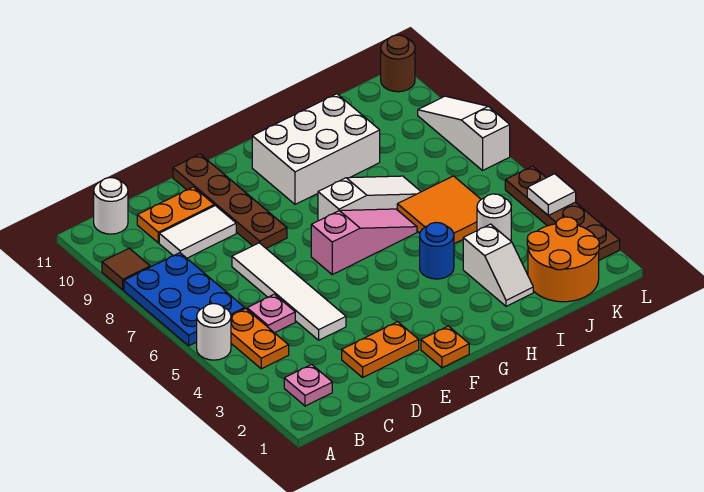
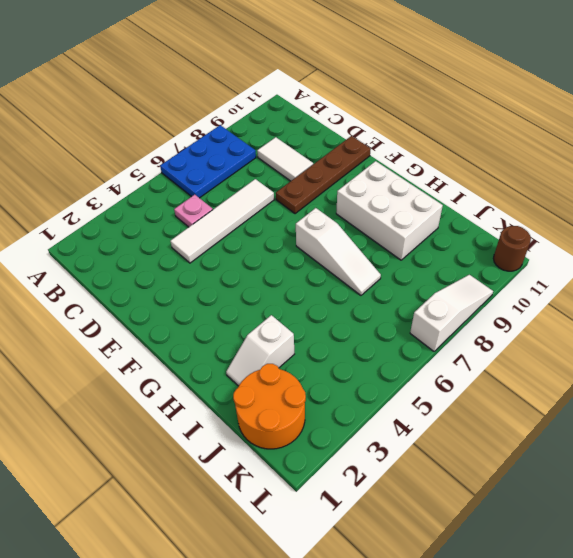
none -> white round brick A5 level 1
none -> brown tile A9 level 1
none -> pink plate B2 level 1

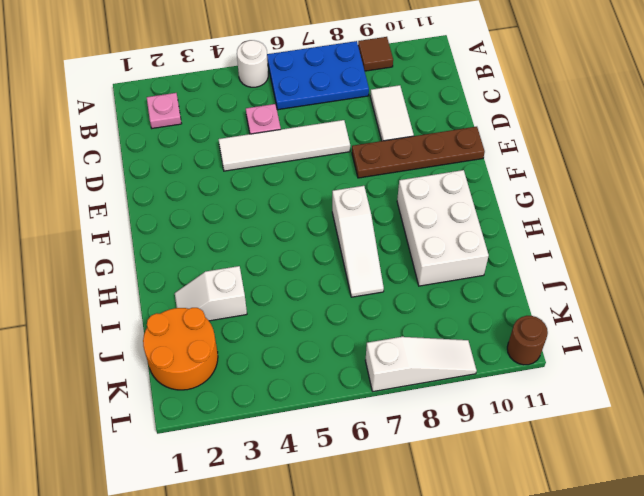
none -> orange plate B4:B5 level 1
none -> white round brick B11 level 1
none -> orange plate C10:D10 level 1

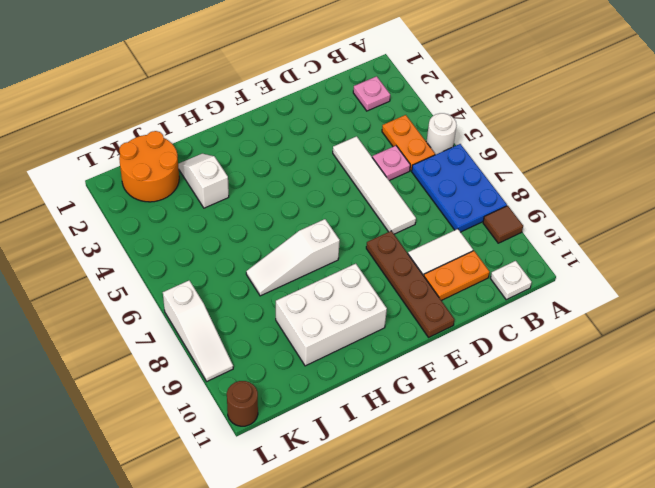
white plate B11 level 1 -> white round brick B11 level 1
none -> orange plate D2:E2 level 1
none -> orange plate F1 level 1
none -> pink slope F6:H6 level 1 top F

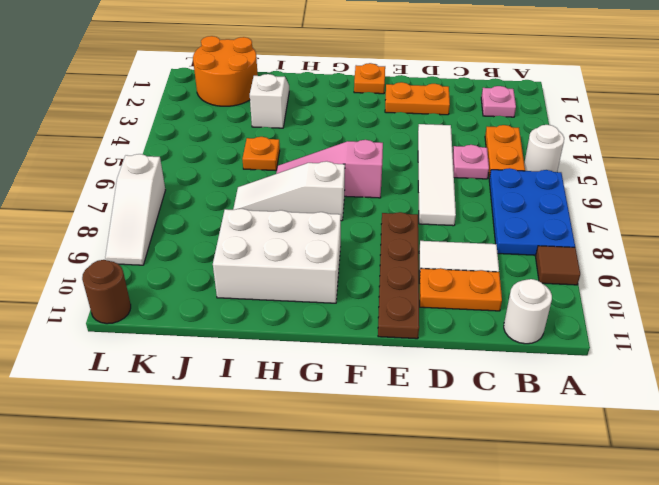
orange plate I5 level 1 -> orange tile I5:J6 level 1
none -> blue round brick H4 level 1
none -> white round brick J4 level 1
none -> brown plate L2:L5 level 1

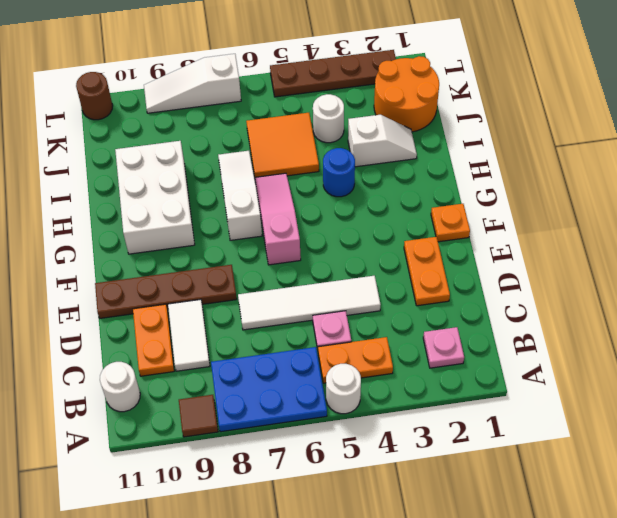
none -> white tile L4 level 2

